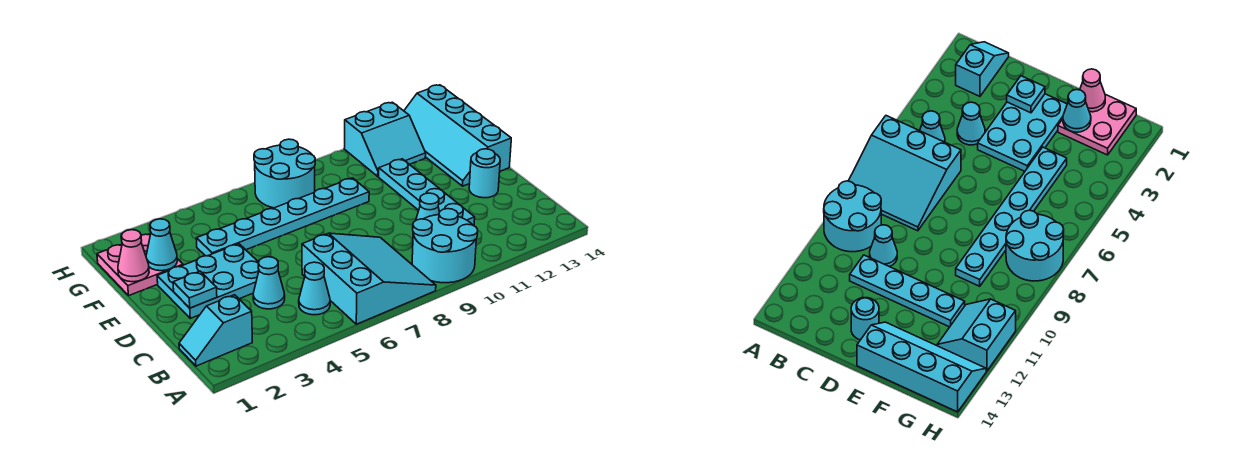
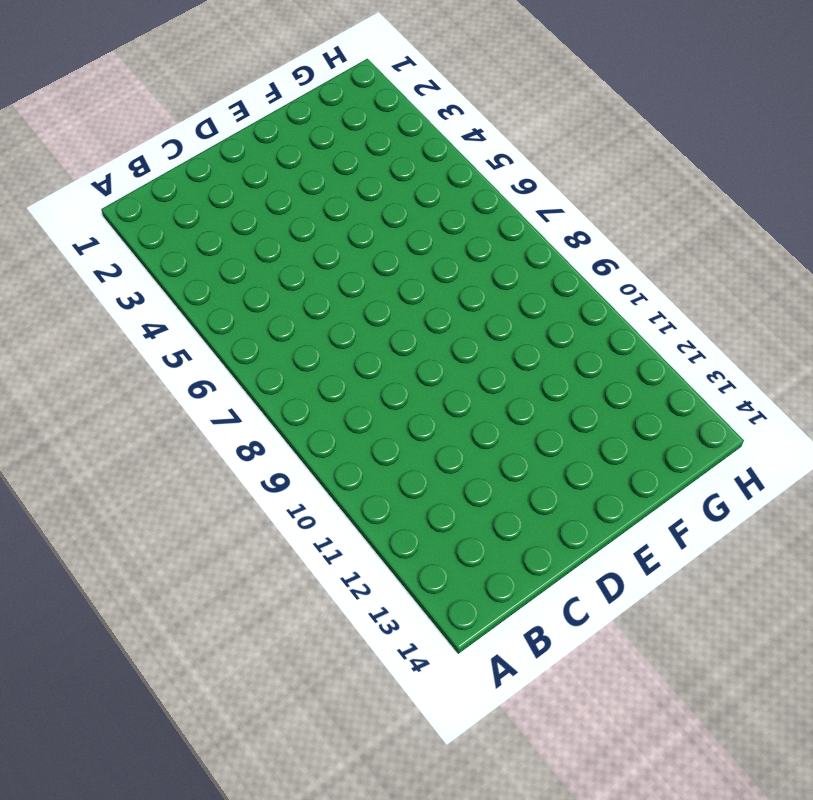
none -> cyan slope A6:C8 level 1 top 6
none -> cyan round brick A9:B10 level 1
none -> cyan slope B1:B2 level 1 top 2

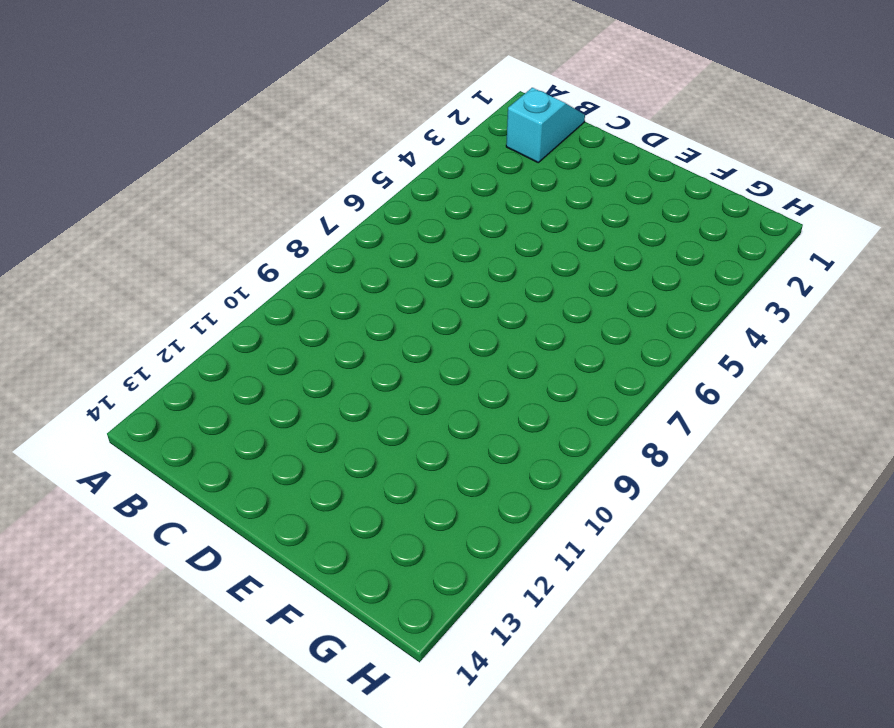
none -> cyan slope A6:C8 level 1 top 6
none -> cyan round brick A9:B10 level 1
none -> cyan cone B5 level 1

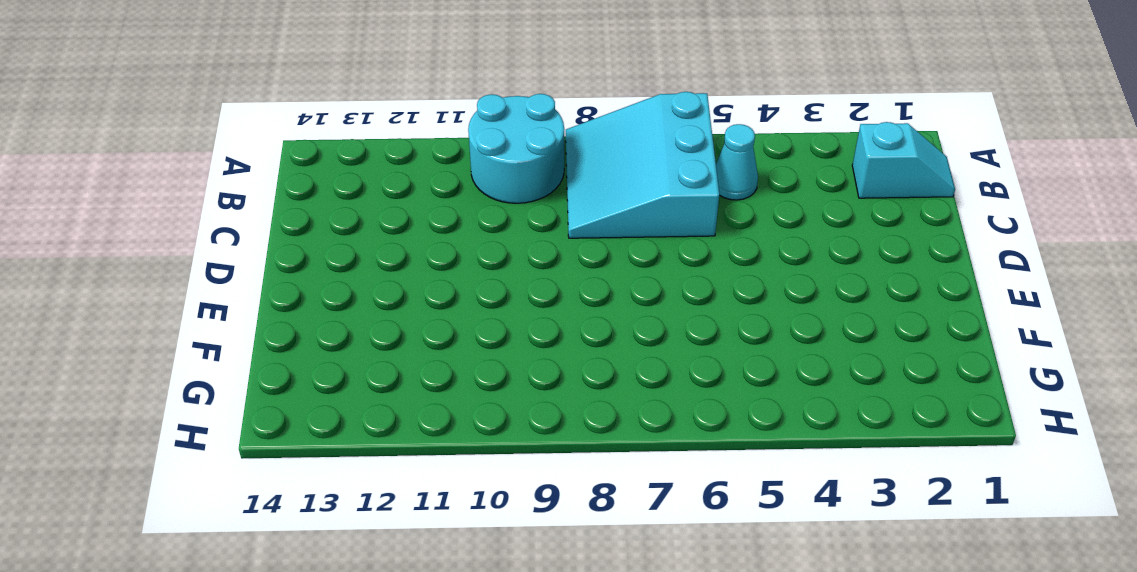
none -> cyan cone C4 level 1
none -> cyan cone C10 level 1
none -> cyan plate C11:F11 level 1

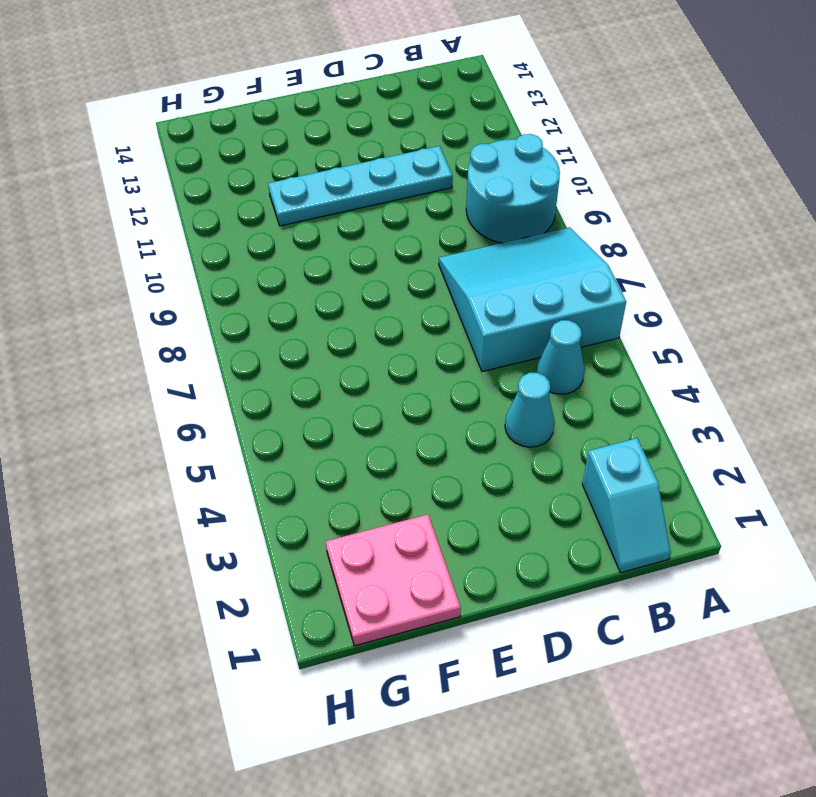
none -> cyan cone C10 level 1
none -> cyan plate D2:E4 level 1
none -> cyan round brick D13 level 1

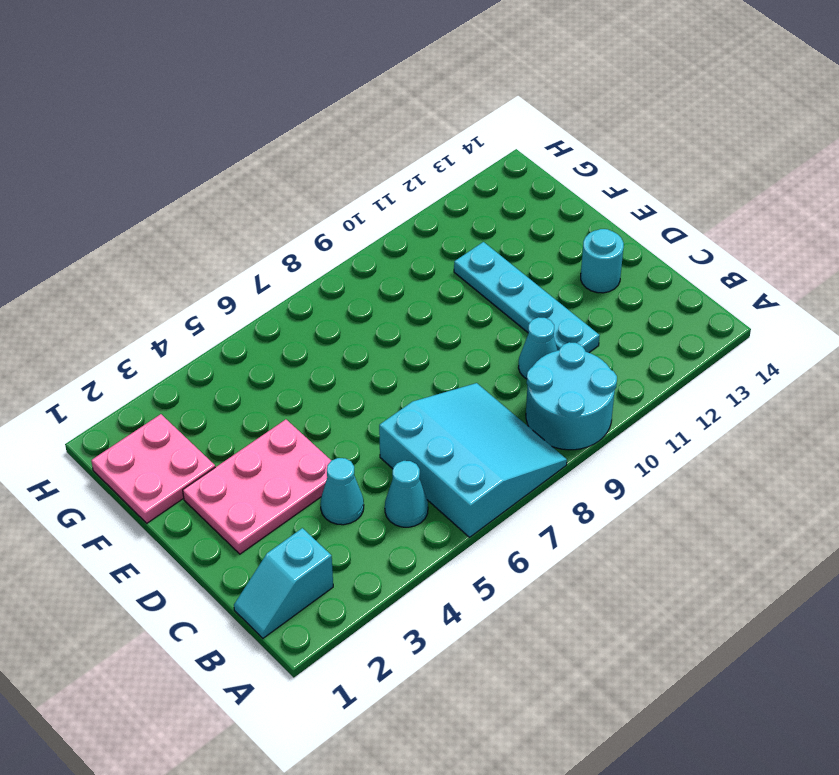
pink plate D2:E4 level 1 -> cyan plate D2:E4 level 1
none -> cyan slope E13:H14 level 1 top 14
none -> cyan plate F4:F9 level 1
none -> cyan round brick G7:H8 level 1

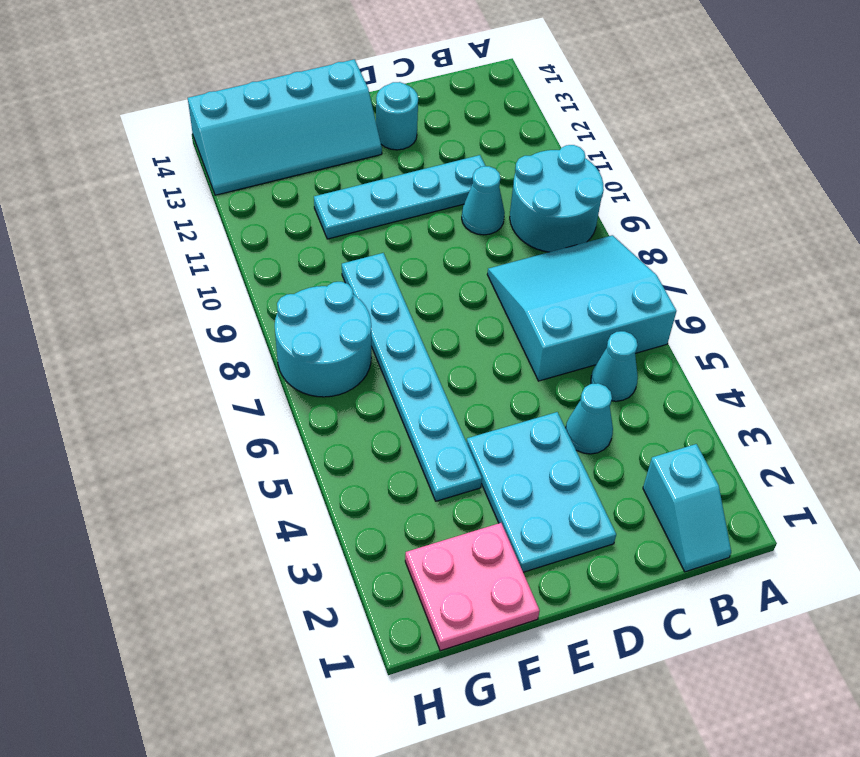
none -> cyan slope G11:H12 level 1 top H
none -> cyan plate D2 level 2
none -> pink cone F1 level 2

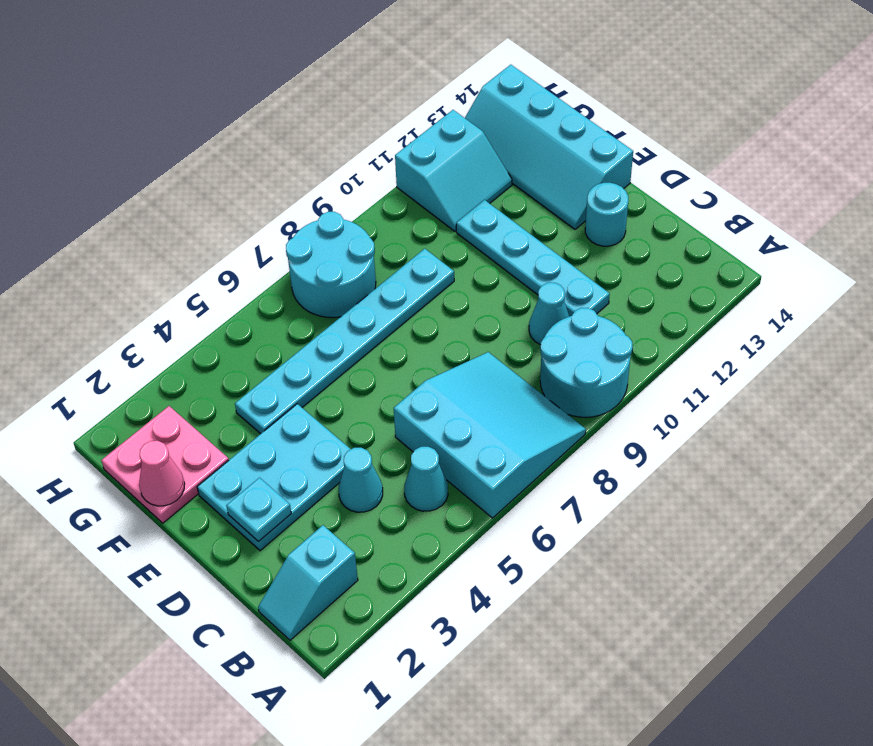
none -> cyan cone F2 level 2

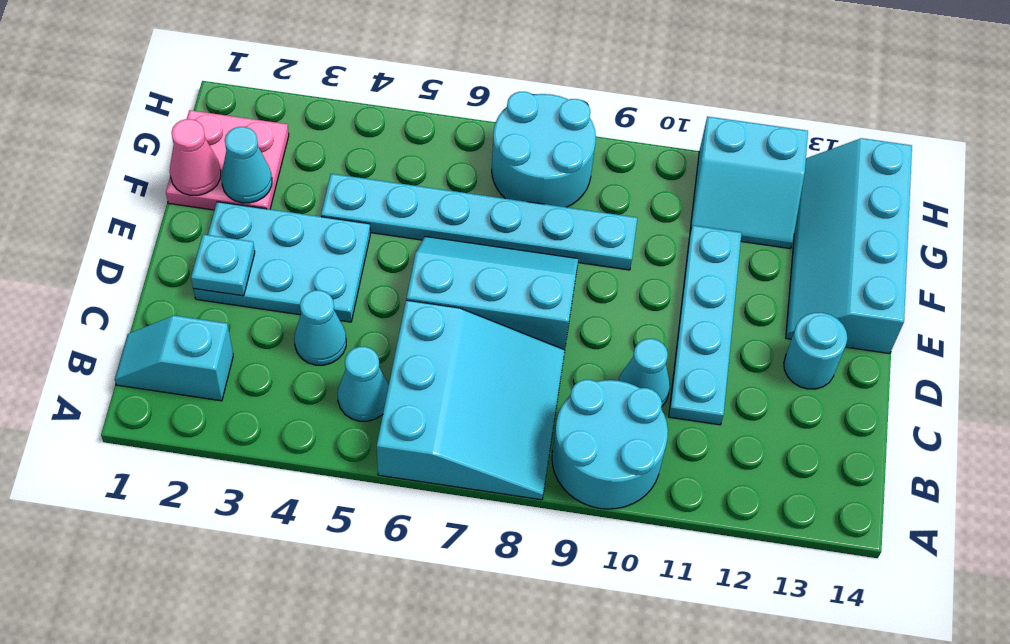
cyan slope D6:E8 level 1 top D -> none

